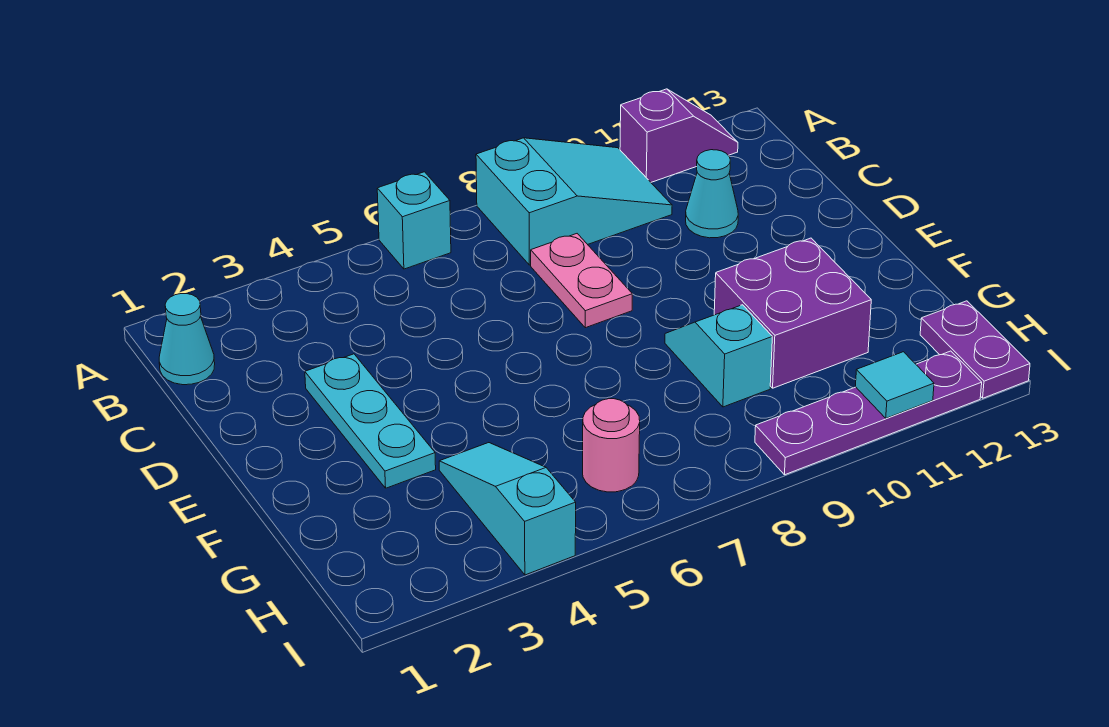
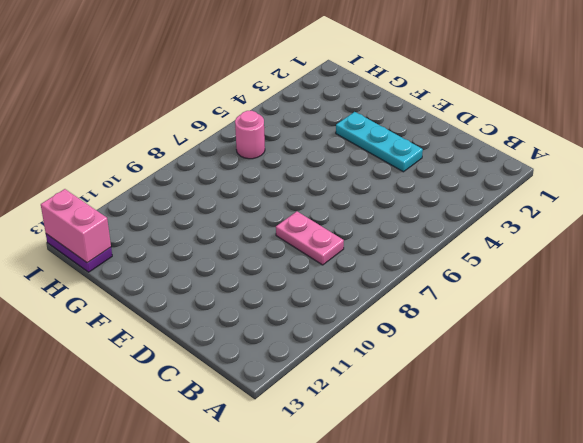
pink brick H13:I13 level 2 -> none
none -> cyan brick A6 level 1
none -> cyan slope A8:B10 level 1 top 8
none -> purple slope A11:A12 level 1 top 11

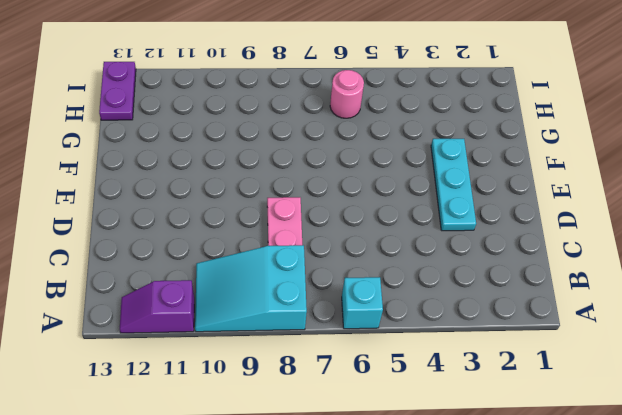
none -> cyan cone B1 level 1
none -> cyan cone C11 level 1
none -> cyan slope F9:G9 level 1 top G

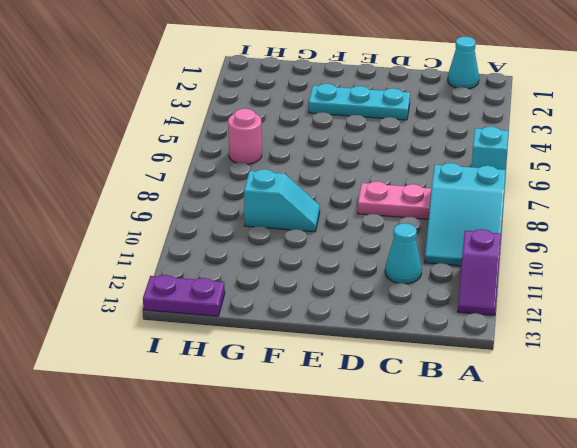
none -> purple brick F10:G11 level 1
none -> cyan slope G4:I4 level 1 top I
none -> purple plate I9:I12 level 1

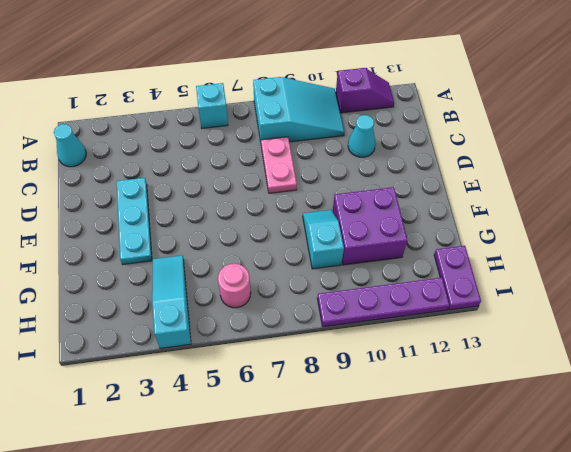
none -> cyan tile I11 level 2

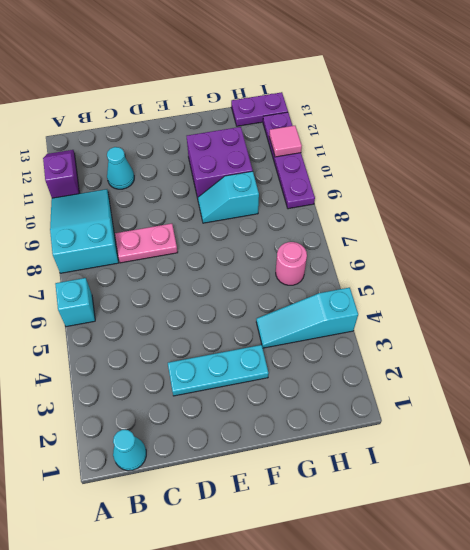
pink tile I11 level 2 -> cyan tile I11 level 2

